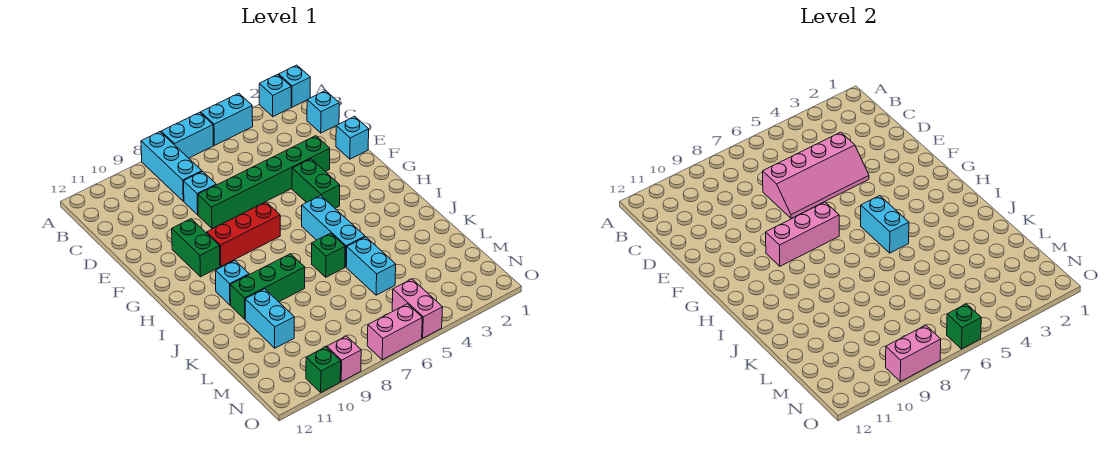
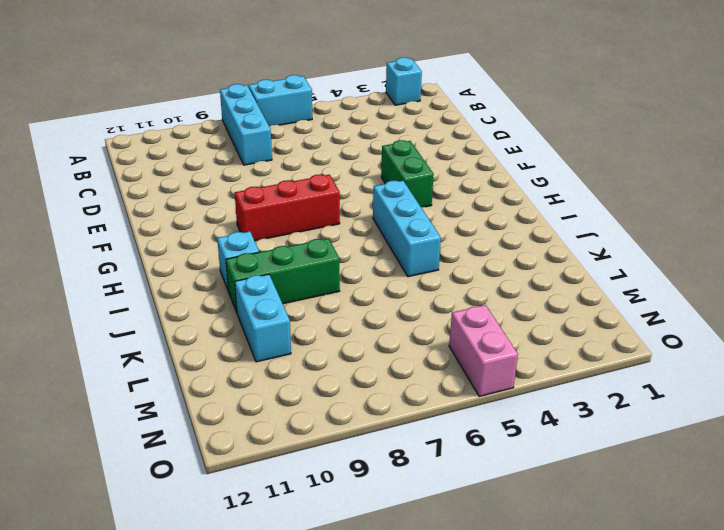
none -> cyan brick A1 level 1
none -> cyan brick A4:A5 level 1
none -> cyan brick C1 level 1

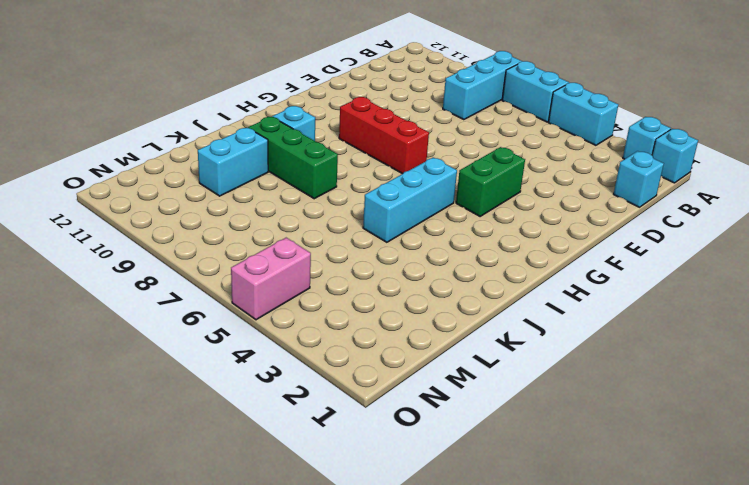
none -> cyan brick D8 level 1
none -> cyan brick E1 level 1
none -> green brick E3:E8 level 1

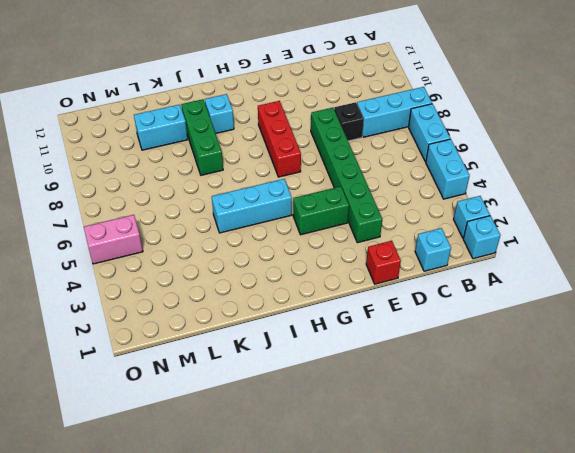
black brick D8 level 1 -> cyan brick D8 level 1
red brick E1 level 1 -> cyan brick E1 level 1
none -> green brick F10:G10 level 1
none -> green brick J6 level 1
none -> cyan brick K5:L5 level 1

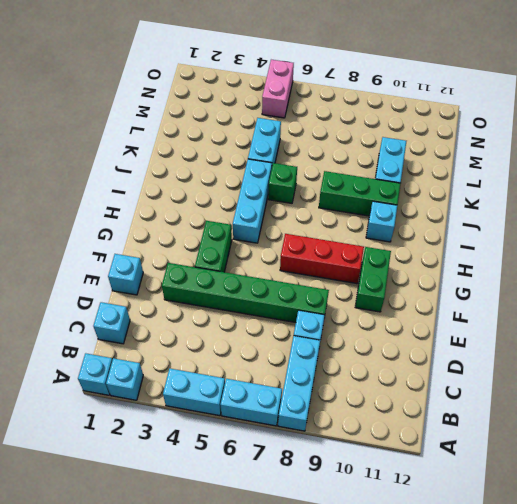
none -> pink brick O6:O7 level 1
none -> pink brick O9 level 1
none -> green brick O10 level 1

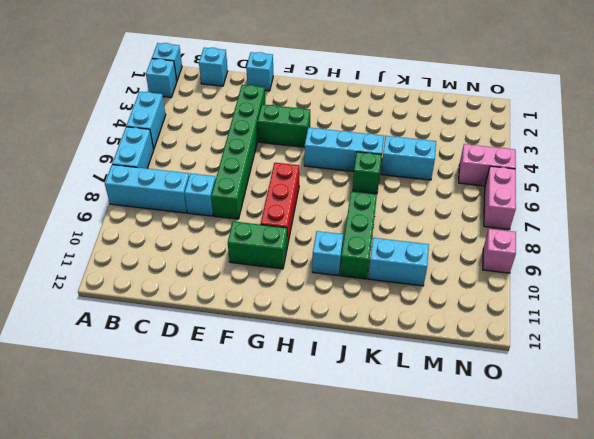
none -> green brick O10 level 1
none -> pink slope D4:E7 level 2 top D
none -> pink brick G7:G9 level 2

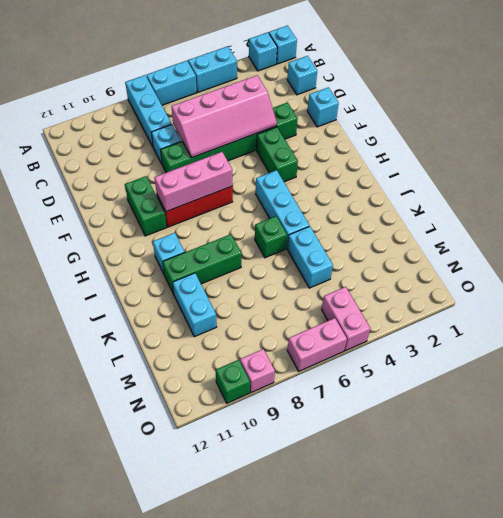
none -> cyan brick H5:I5 level 2
none -> green brick O6 level 2
none -> pink brick O8:O9 level 2

